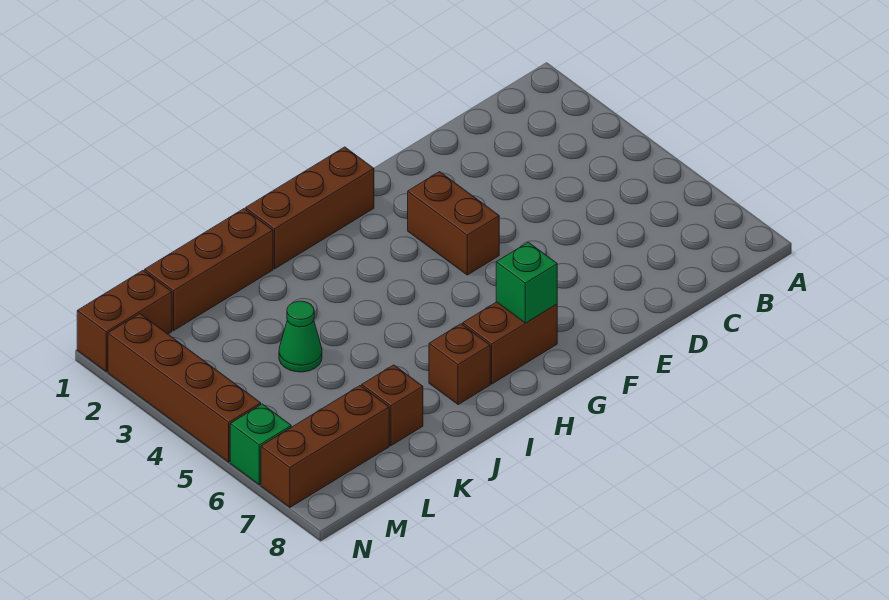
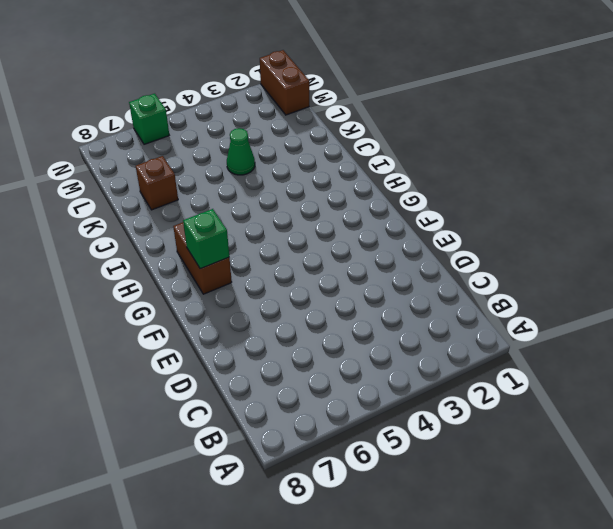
none -> brown brick F3:F4 level 1
none -> brown brick G1:I1 level 1
none -> brown brick I7 level 1

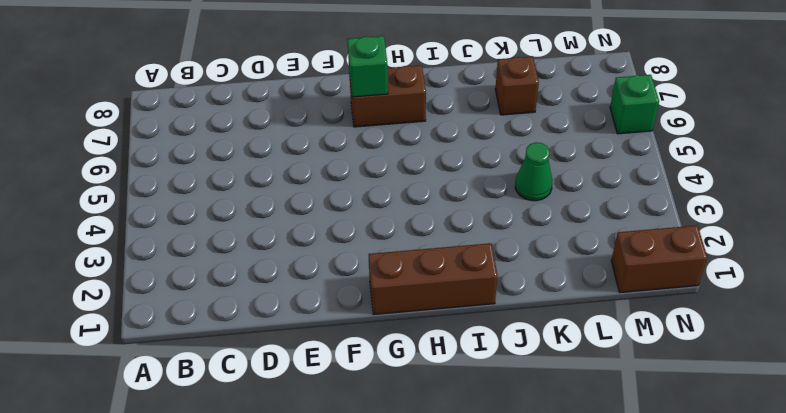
none -> brown brick F3:F4 level 1
none -> brown brick I7 level 1
none -> brown brick J1:L1 level 1

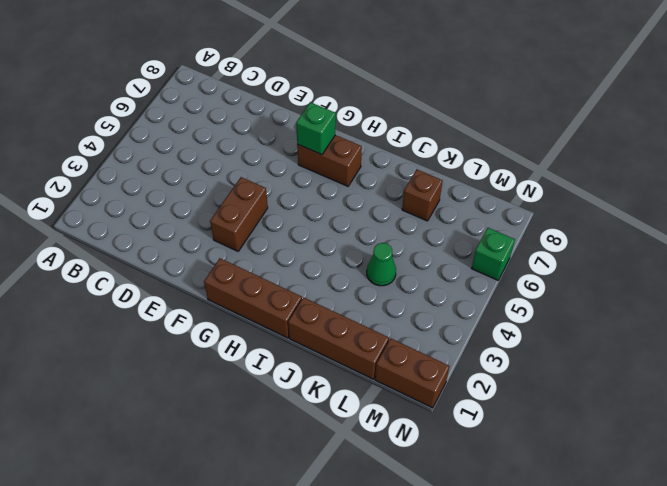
none -> brown brick I7 level 1
none -> brown brick L7:N7 level 1
none -> brown brick N2:N5 level 1

